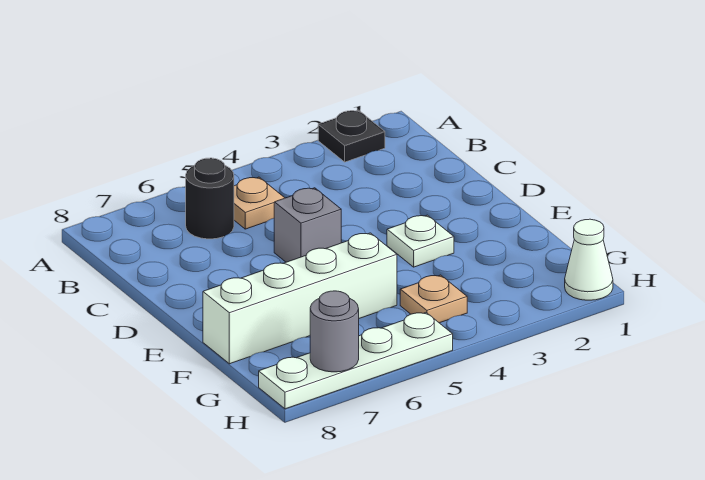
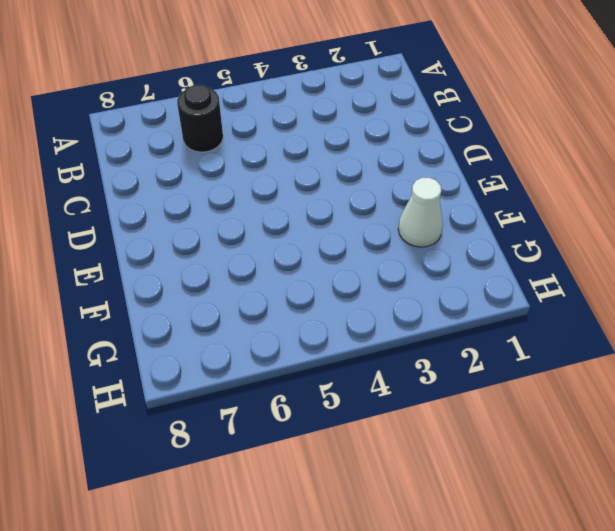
white cone F2 level 1 -> white cone H1 level 1
none -> black plate A2 level 1
none -> tan plate B5 level 1

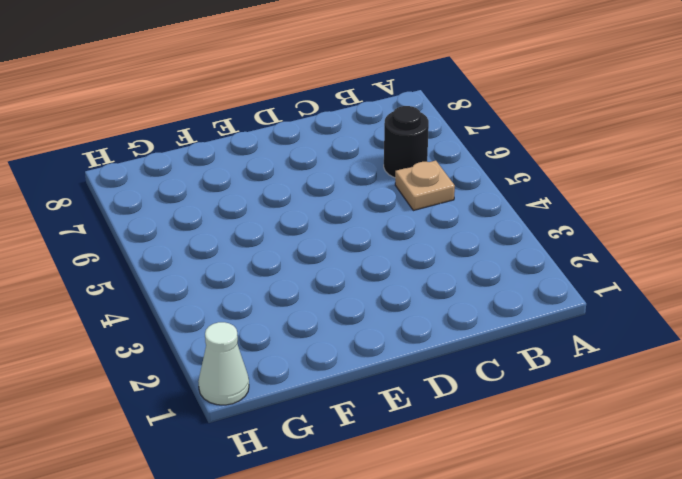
none -> black plate A2 level 1
none -> grey brick D5 level 1

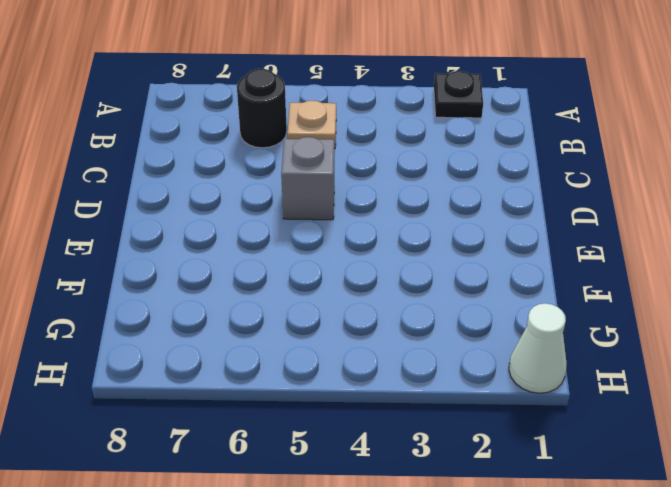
none -> white plate E3 level 1
none -> white brick F5:F8 level 1

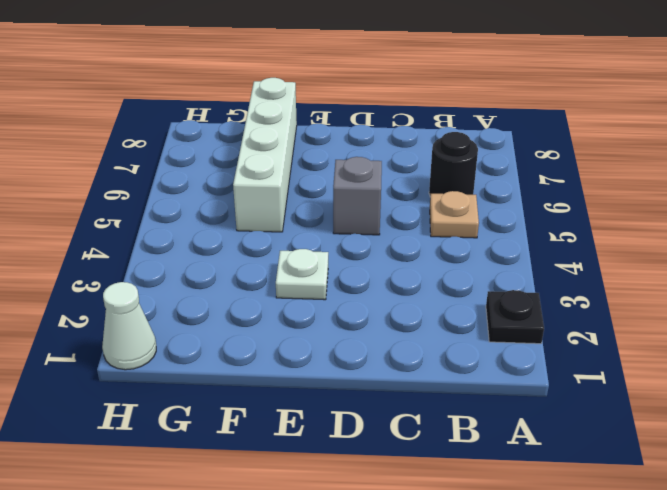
none -> tan plate G4 level 1
none -> white plate H5:H8 level 1

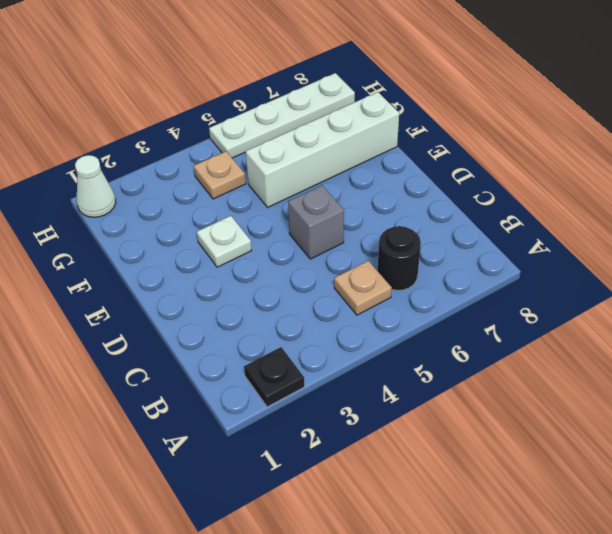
none -> grey round brick H7 level 2

